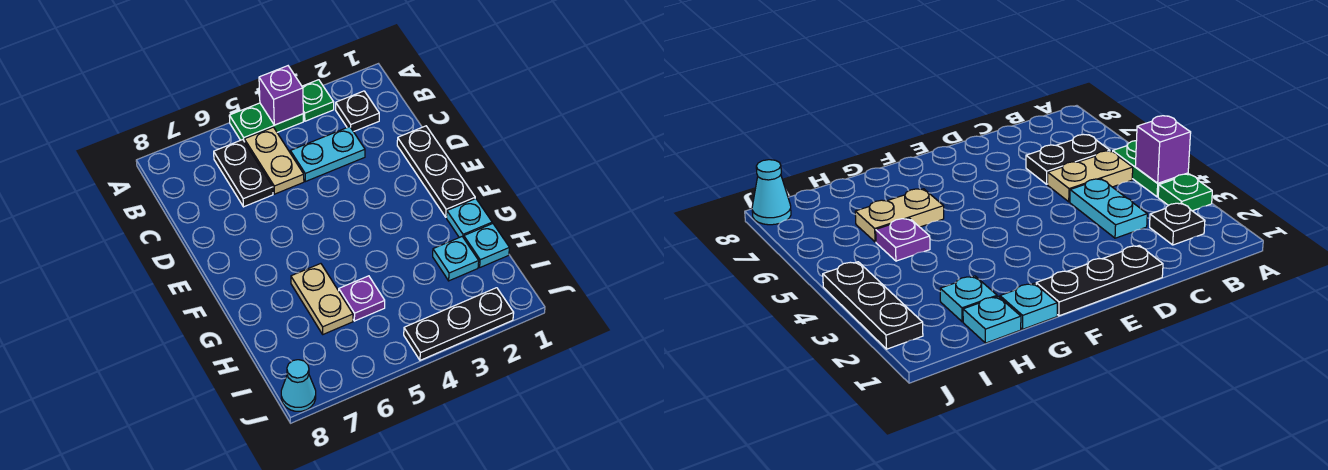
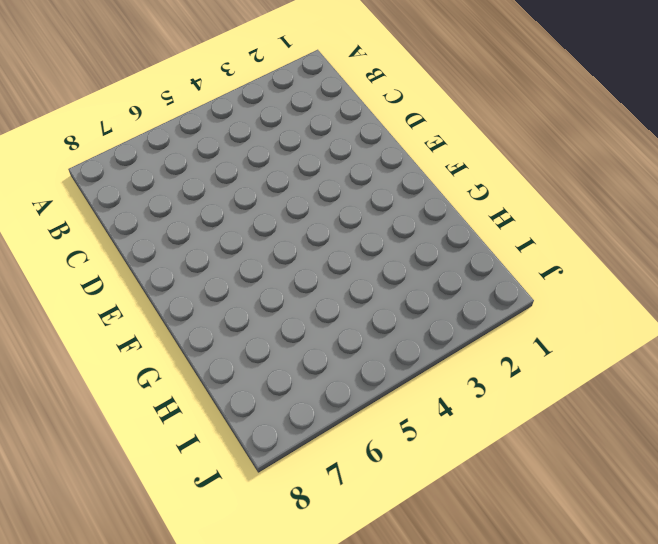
none -> green plate A3 level 1
none -> green plate A4:A5 level 1
none -> black plate B2 level 1

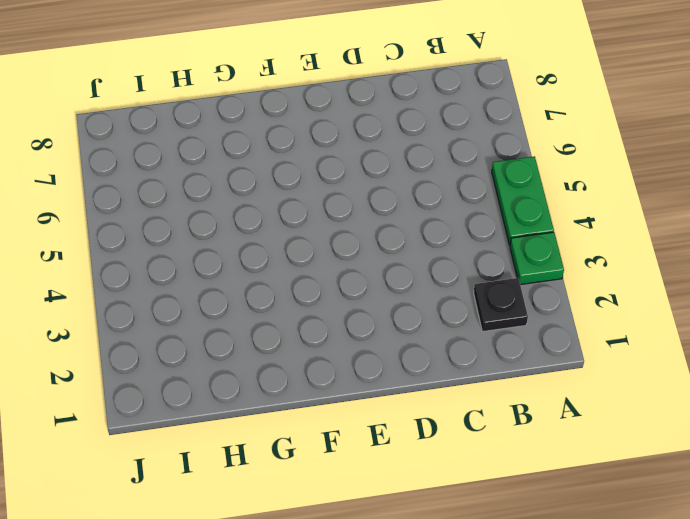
none -> tan plate B5:C5 level 1
none -> black plate B6:C6 level 1
none -> cyan plate C3:C4 level 1

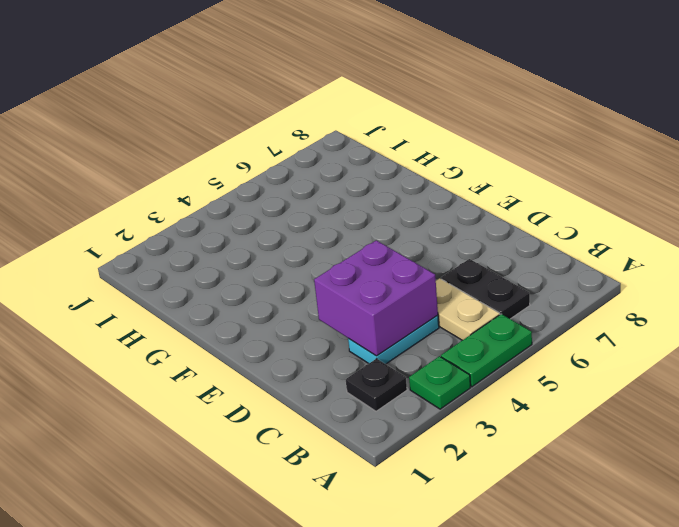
purple brick C3:D4 level 2 -> none
none -> black plate D1:F1 level 1
none -> cyan plate G1 level 1
none -> tan plate G6:H6 level 1

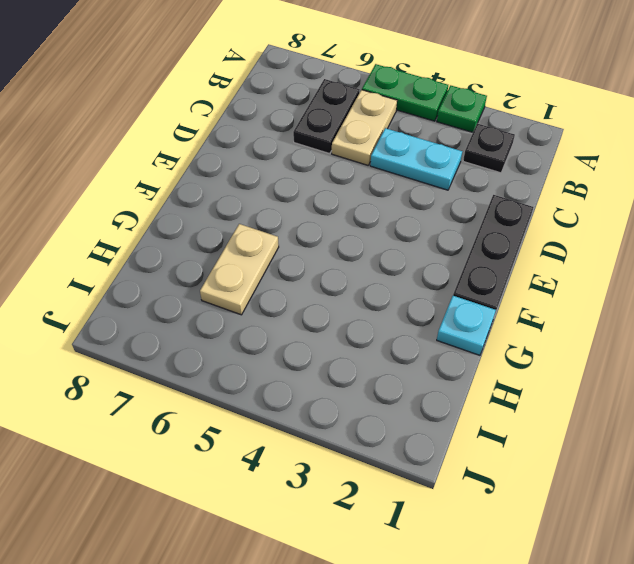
none -> cyan plate H1 level 1
none -> cyan plate H2 level 1
none -> purple plate H5 level 1

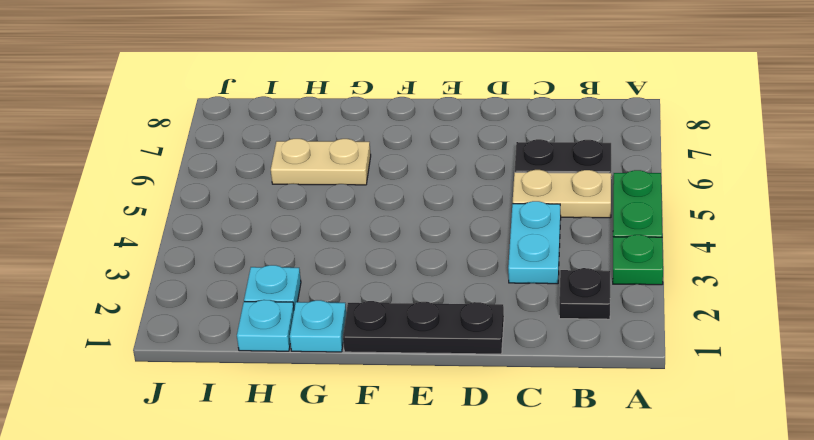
none -> purple plate H5 level 1
none -> black plate J2:J4 level 1
none -> cyan cone J8 level 1

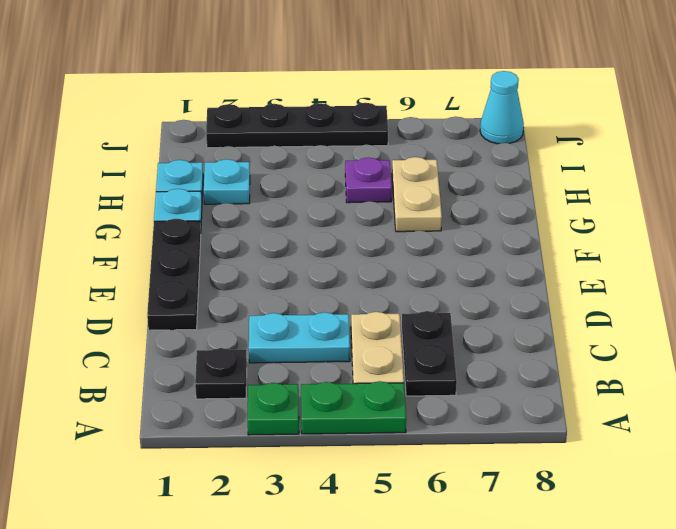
black plate J2:J5 level 1 -> black plate J2:J4 level 1
none -> purple brick A4 level 2

